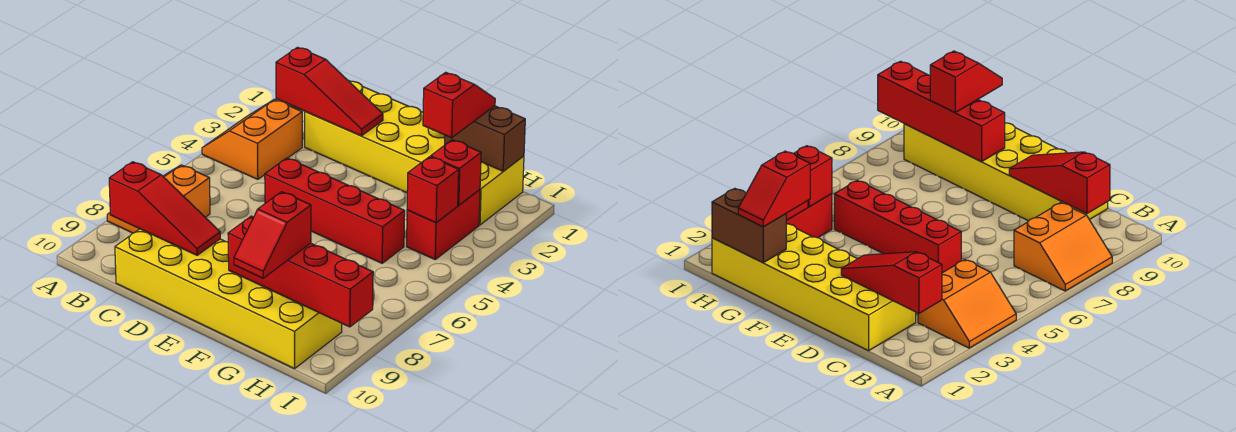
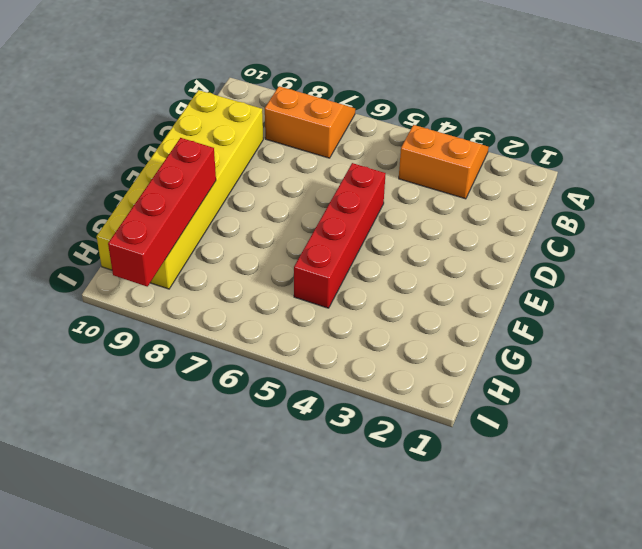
none -> yellow brick C1:H2 level 1
none -> red brick H3:H4 level 1
none -> red slope B2:D2 level 2 top B

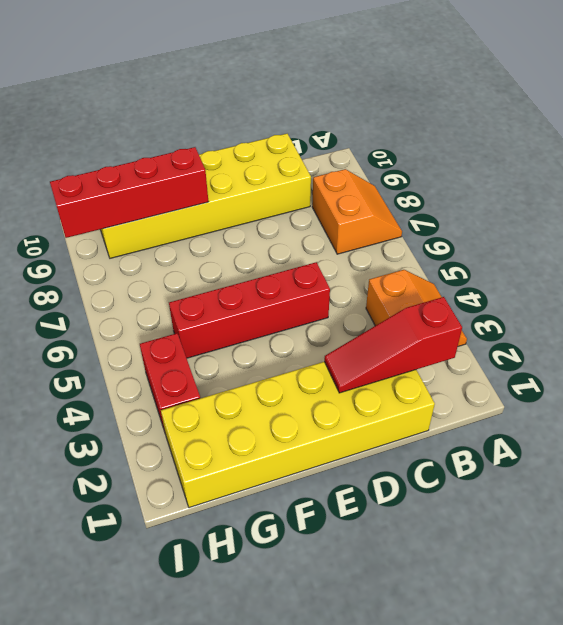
none -> red slope B9:D9 level 2 top B
none -> brown brick G1:H1 level 2
none -> red brick H3 level 2

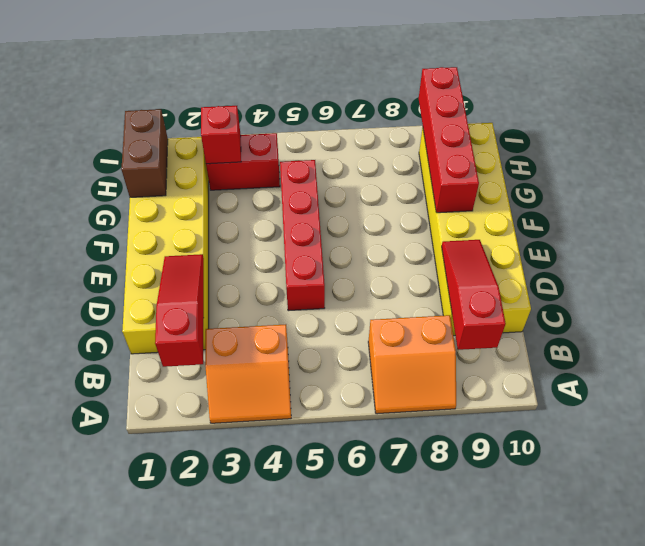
none -> red brick H4 level 2
none -> red slope G1:G2 level 3 top 2
none -> red slope G9:G10 level 3 top 9

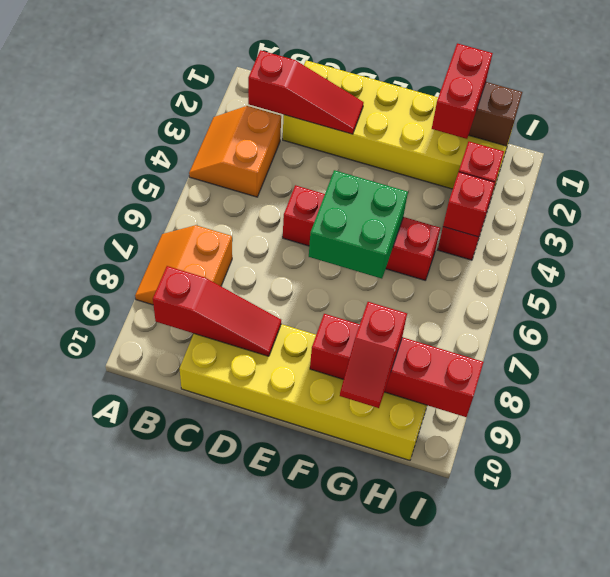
green brick E5:F6 level 2 -> none
red brick G1:G2 level 3 -> red slope G1:G2 level 3 top 2

